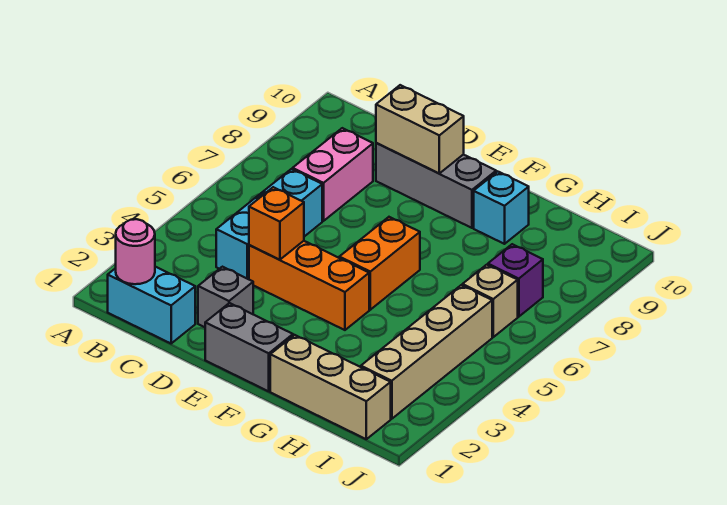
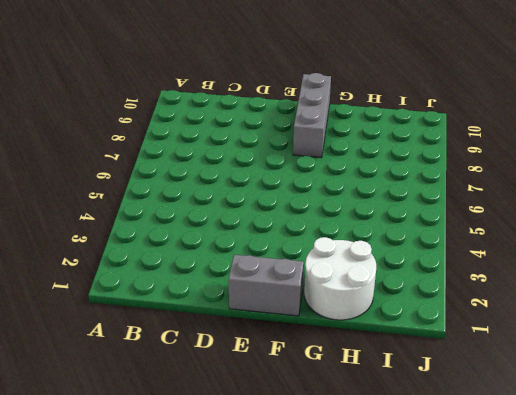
grey brick F8:F10 level 1 -> grey brick D9:F9 level 1
white round brick G1:H2 level 1 -> tan brick G1:I1 level 1
none -> cyan brick B1:C1 level 1
none -> cyan brick C4:C6 level 1
none -> pink brick C7:C8 level 1

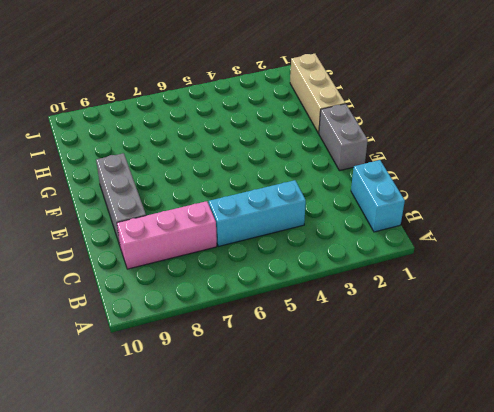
pink brick C7:C9 level 1 -> pink brick C7:C8 level 1
none -> grey brick D2 level 1
none -> orange brick D4:F4 level 1
none -> orange brick F5:F6 level 1

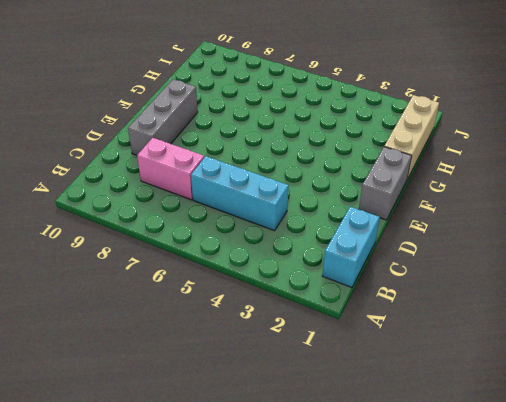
none -> grey brick D2 level 1
none -> orange brick D4:F4 level 1
none -> orange brick F5:F6 level 1

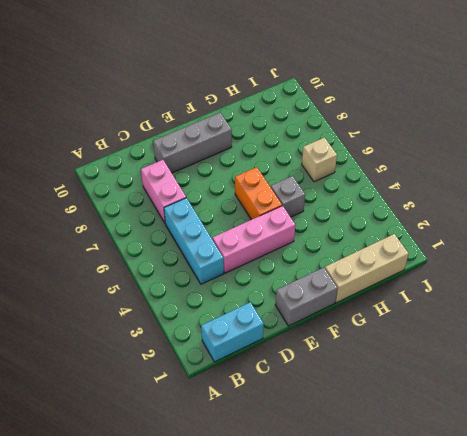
pink brick D4:F4 level 1 -> orange brick D4:F4 level 1
grey brick G5 level 1 -> grey brick D2 level 1
none -> cyan brick G9 level 1
none -> tan brick I2:I5 level 1
none -> purple brick I7 level 1

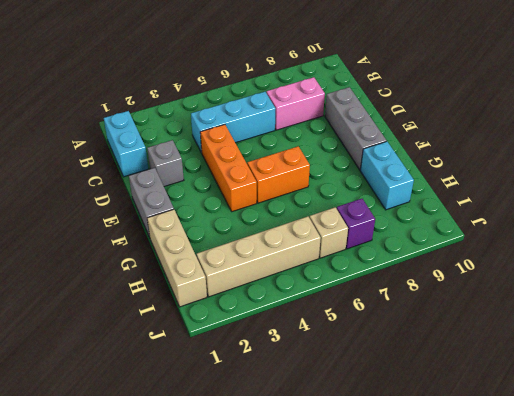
cyan brick G9:H9 level 1 -> cyan brick G9 level 1
none -> pink round brick B1 level 2
none -> orange brick D4 level 2
none -> tan brick D9:E9 level 2

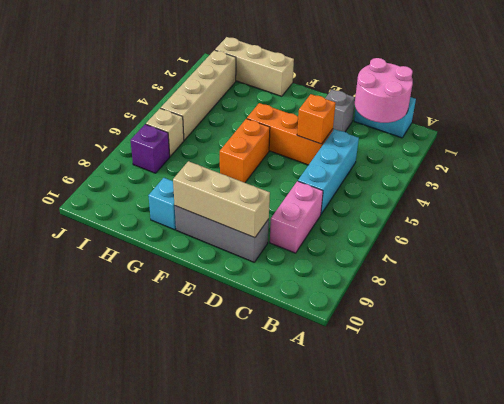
pink round brick B1:C2 level 2 -> pink round brick B1 level 2
tan brick D9:F9 level 2 -> tan brick D9:E9 level 2
none -> grey brick E1:F1 level 1

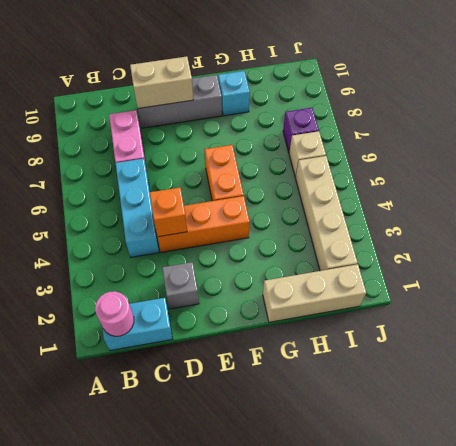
none -> grey brick E1:F1 level 1

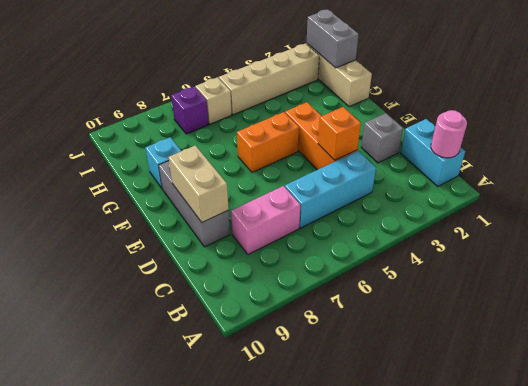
grey brick H1:I1 level 2 -> grey brick E1:F1 level 1

